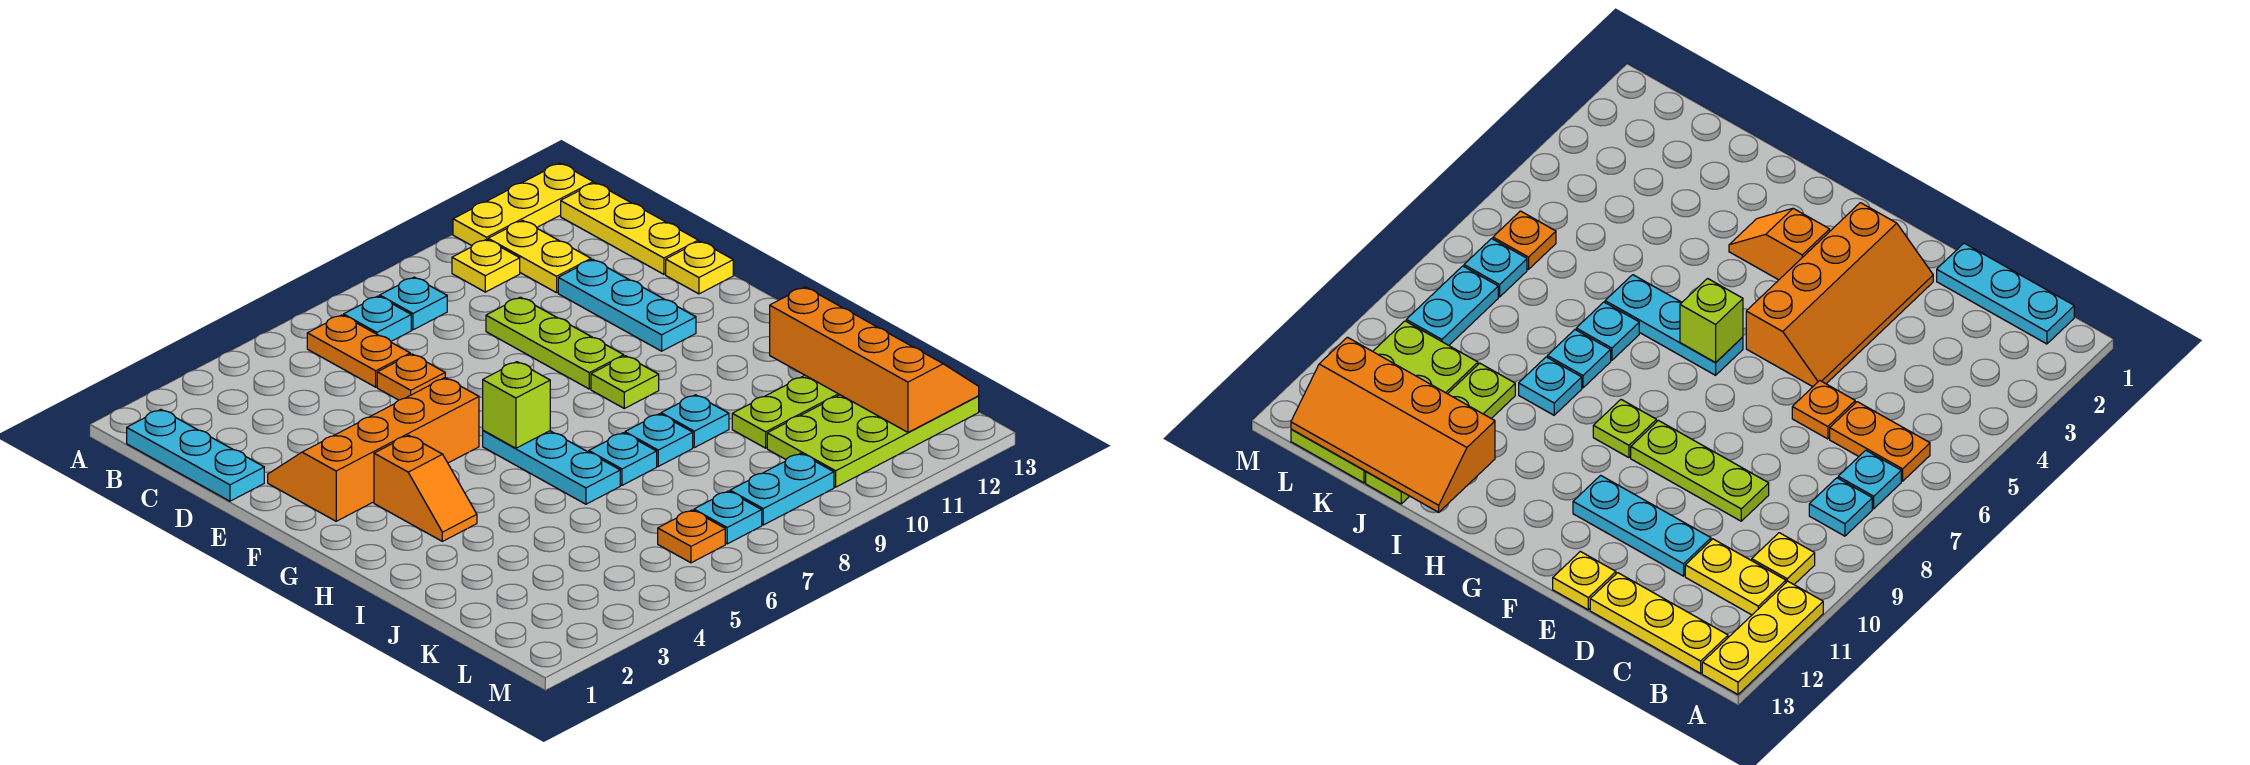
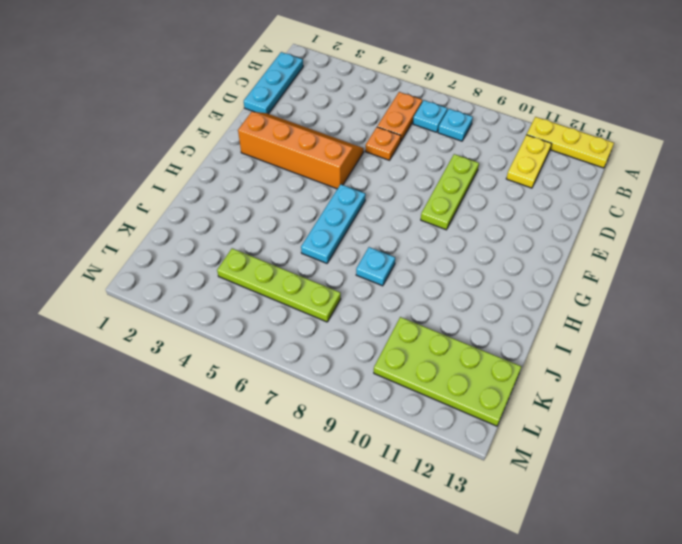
lime plate K4:K7 level 1 -> lime plate J10:J13 level 1
none -> yellow plate B10 level 1
none -> yellow plate B13:D13 level 1
none -> cyan plate D11:F11 level 1

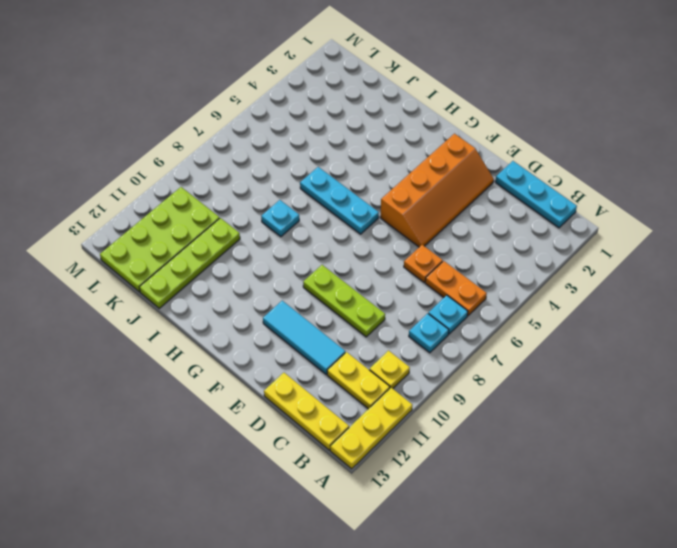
cyan tile D11:F11 level 1 -> cyan plate D11:F11 level 1
none -> yellow plate E13 level 1
none -> orange slope G3:H3 level 1 top G
none -> lime plate G9 level 1

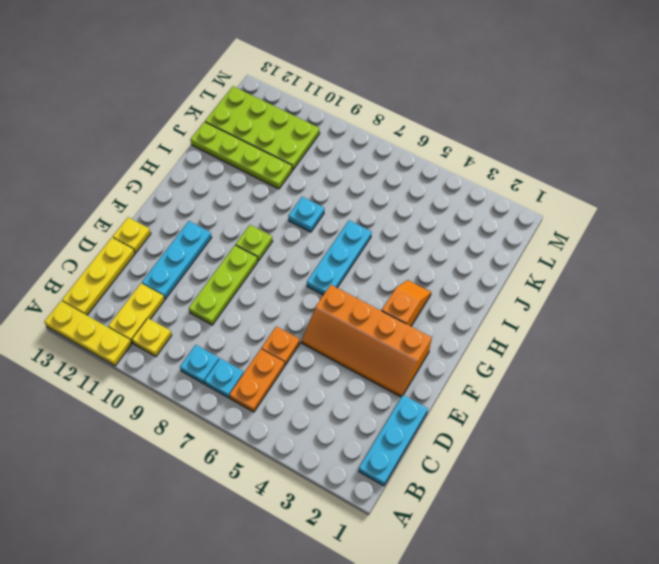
none -> cyan plate I7 level 1
none -> cyan plate I9 level 1
none -> orange plate L6 level 1

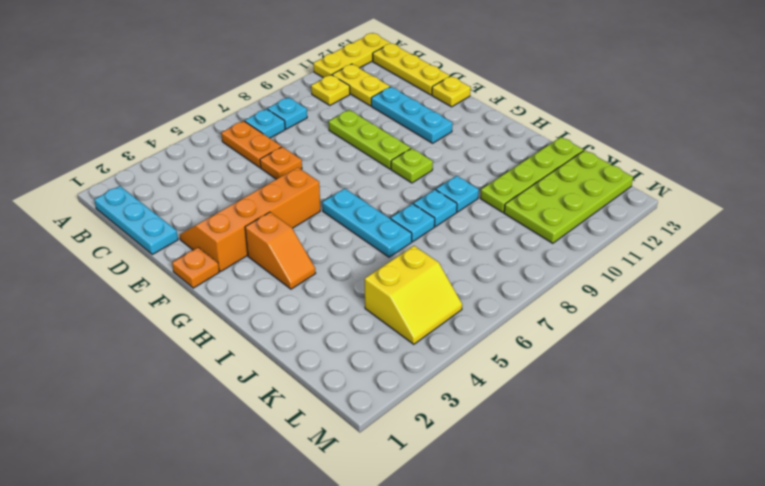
orange plate F1 level 1 -> orange plate L6 level 1
yellow slope K4:L5 level 1 top K -> none
none -> cyan plate L7 level 1
none -> cyan plate L8:L9 level 1
none -> lime brick G6 level 2

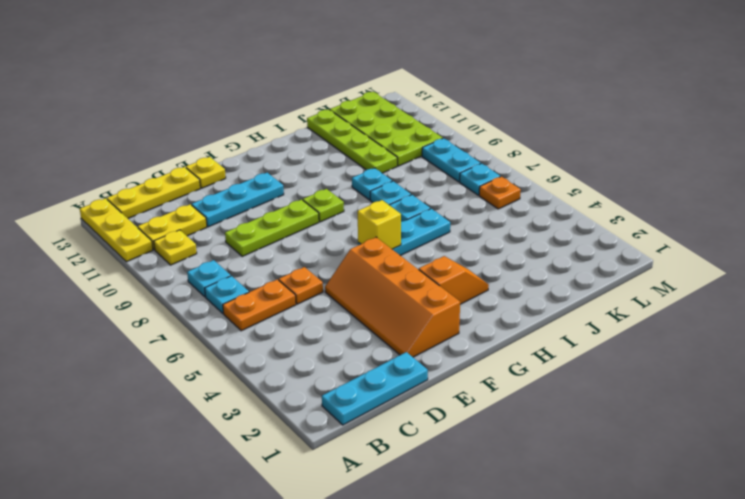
yellow brick G6 level 2 -> lime brick G6 level 2
none -> orange slope I12:L13 level 2 top 12

